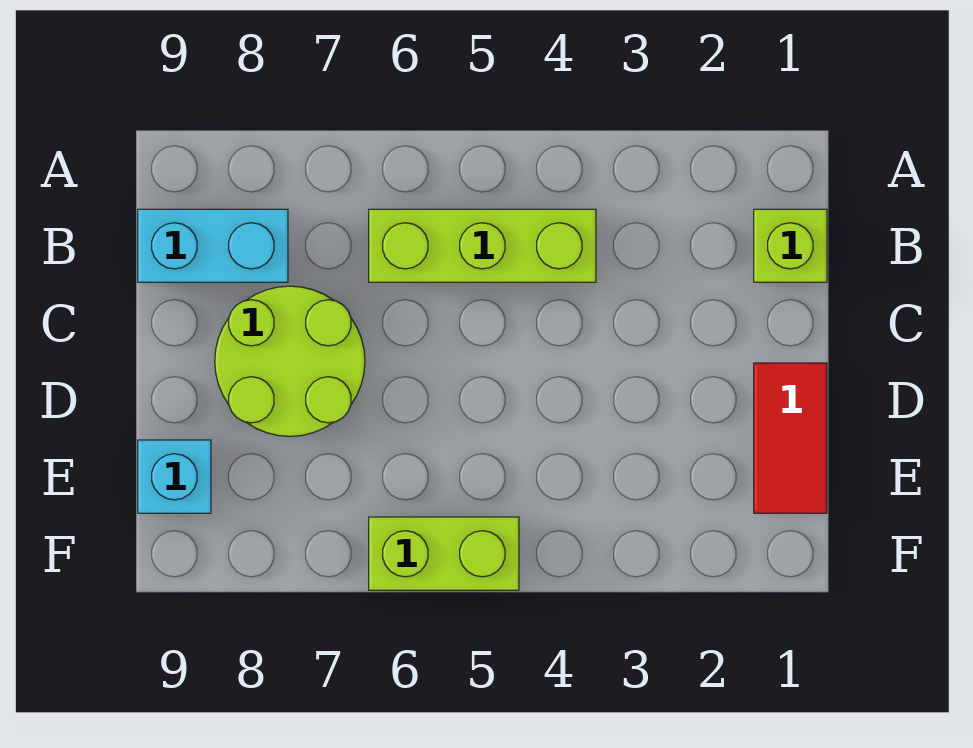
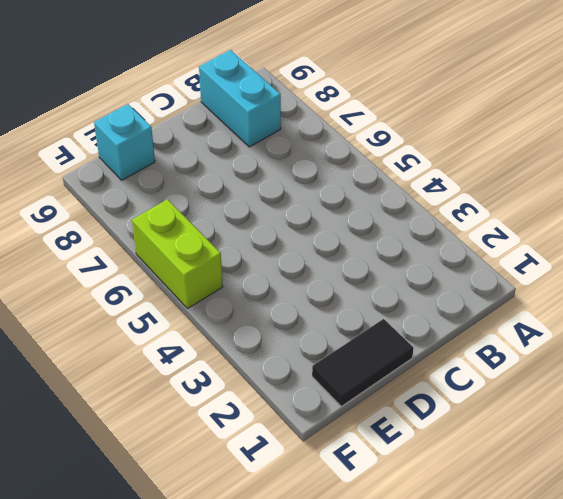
black tile D1:E1 level 1 -> red tile D1:E1 level 1
none -> lime brick B1 level 1
none -> lime brick B4:B6 level 1

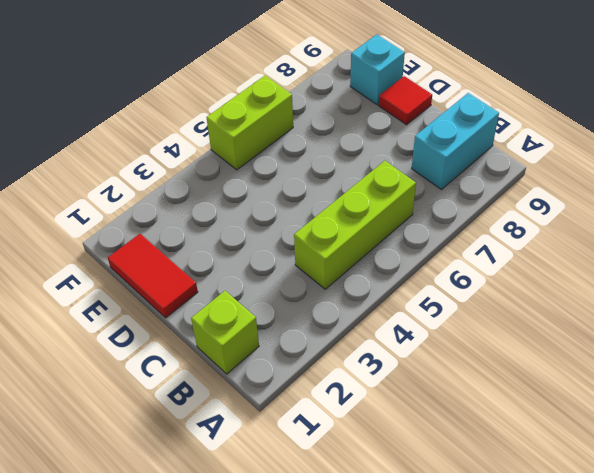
red tile D9 level 1 -> none
none -> lime round brick C7:D8 level 1

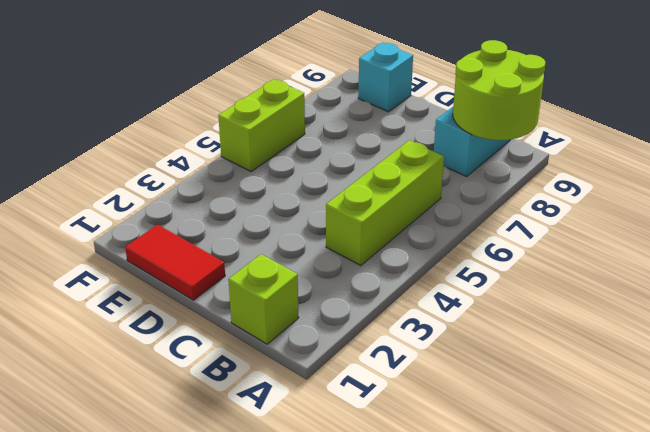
lime round brick A8:B9 level 2 -> lime round brick C7:D8 level 1

